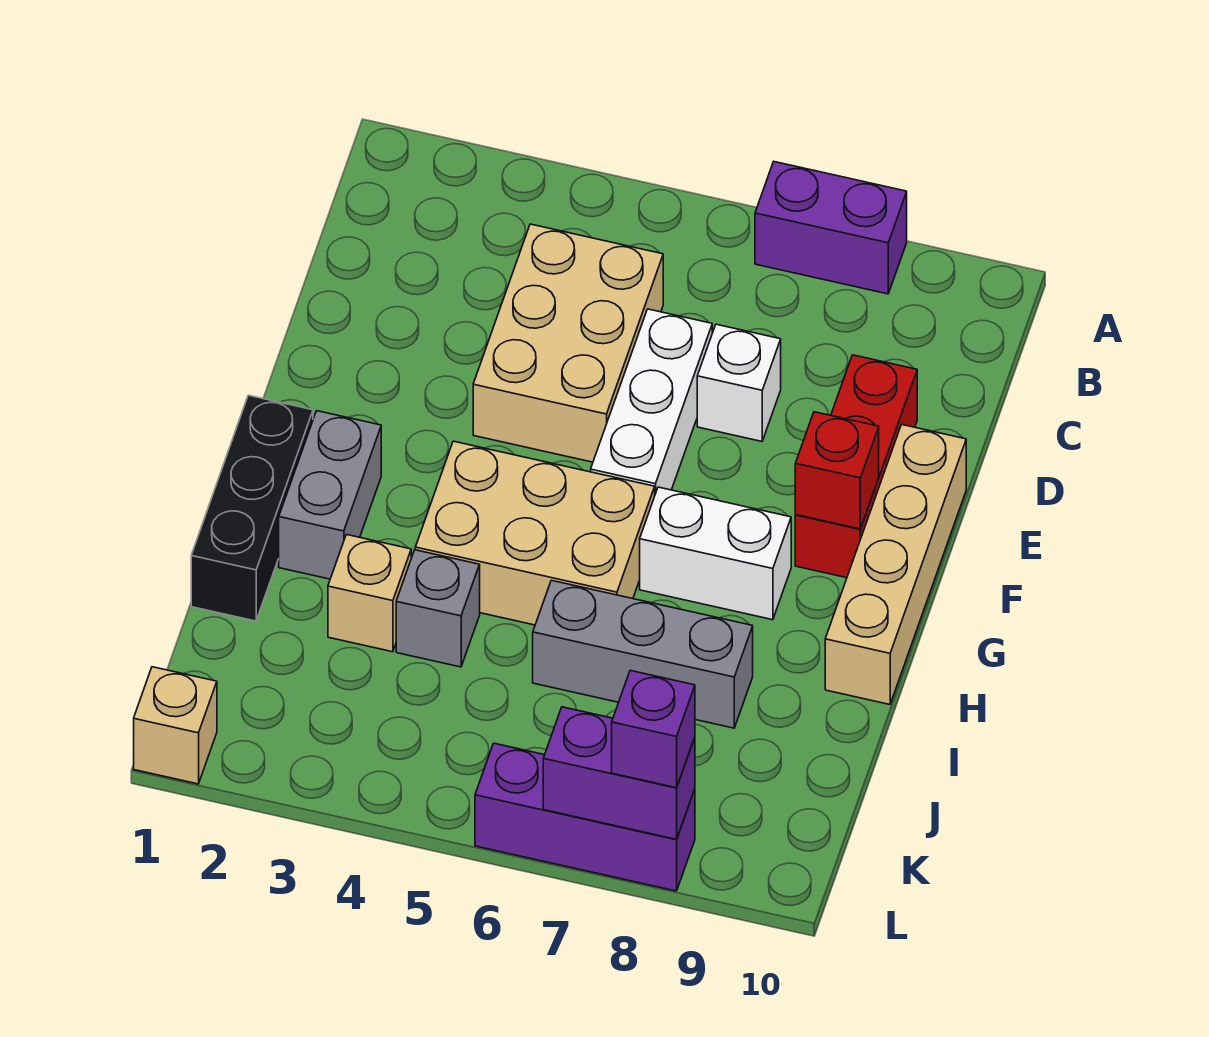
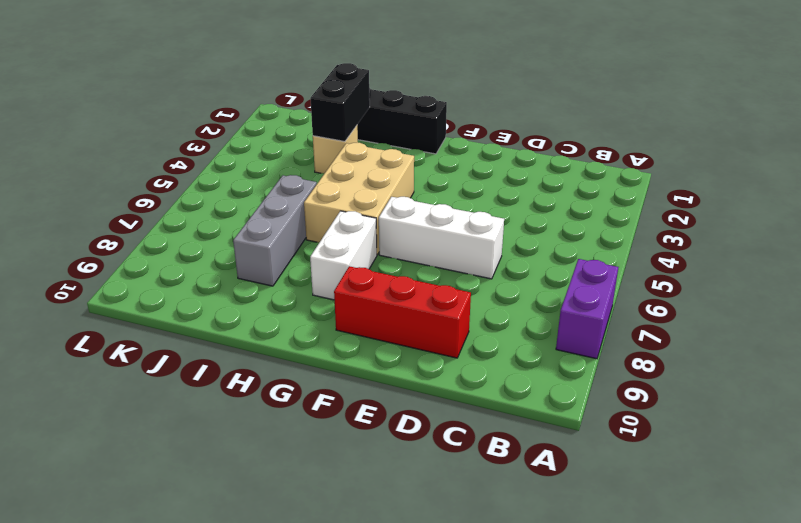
black brick I2:I3 level 2 -> none
none -> tan brick C4:E5 level 1
none -> white brick D7 level 1
none -> tan brick E10:H10 level 1

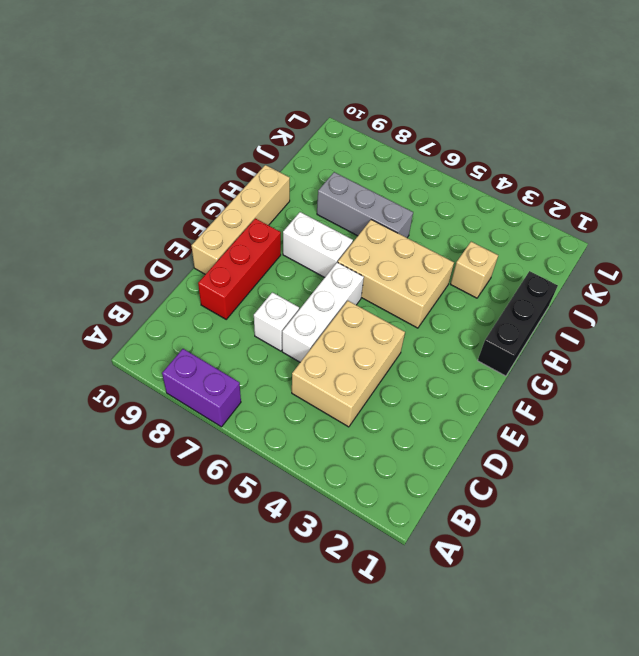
none -> grey brick G2:H2 level 1
none -> grey brick I4 level 1
none -> tan brick L1 level 1

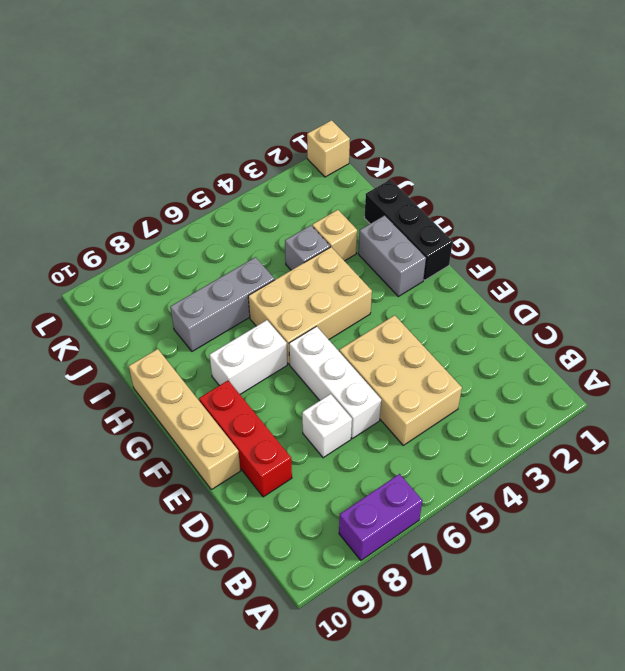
none -> purple brick L6:L8 level 1
none -> red brick F9 level 2
none -> purple brick L7:L8 level 2

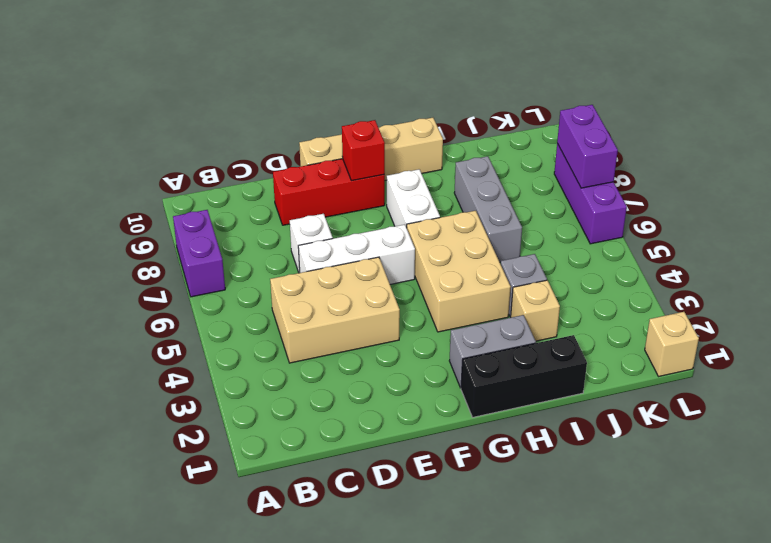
none -> purple brick L8 level 3

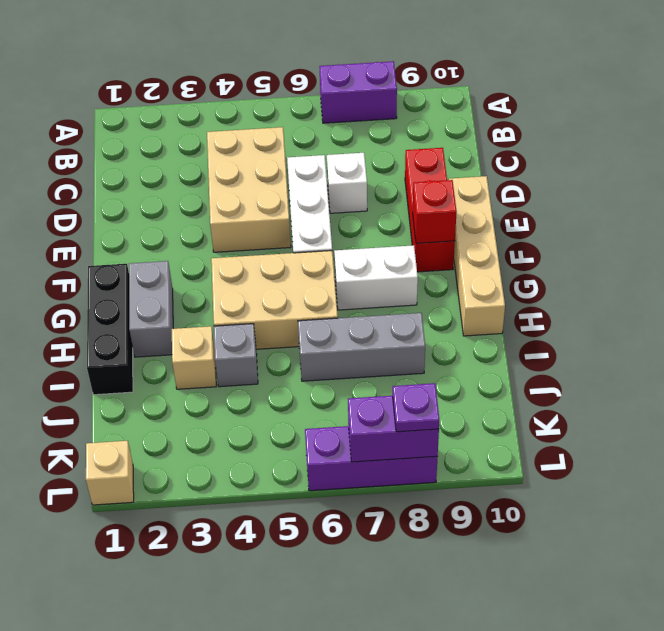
purple plate L8 level 3 -> purple brick L8 level 3

